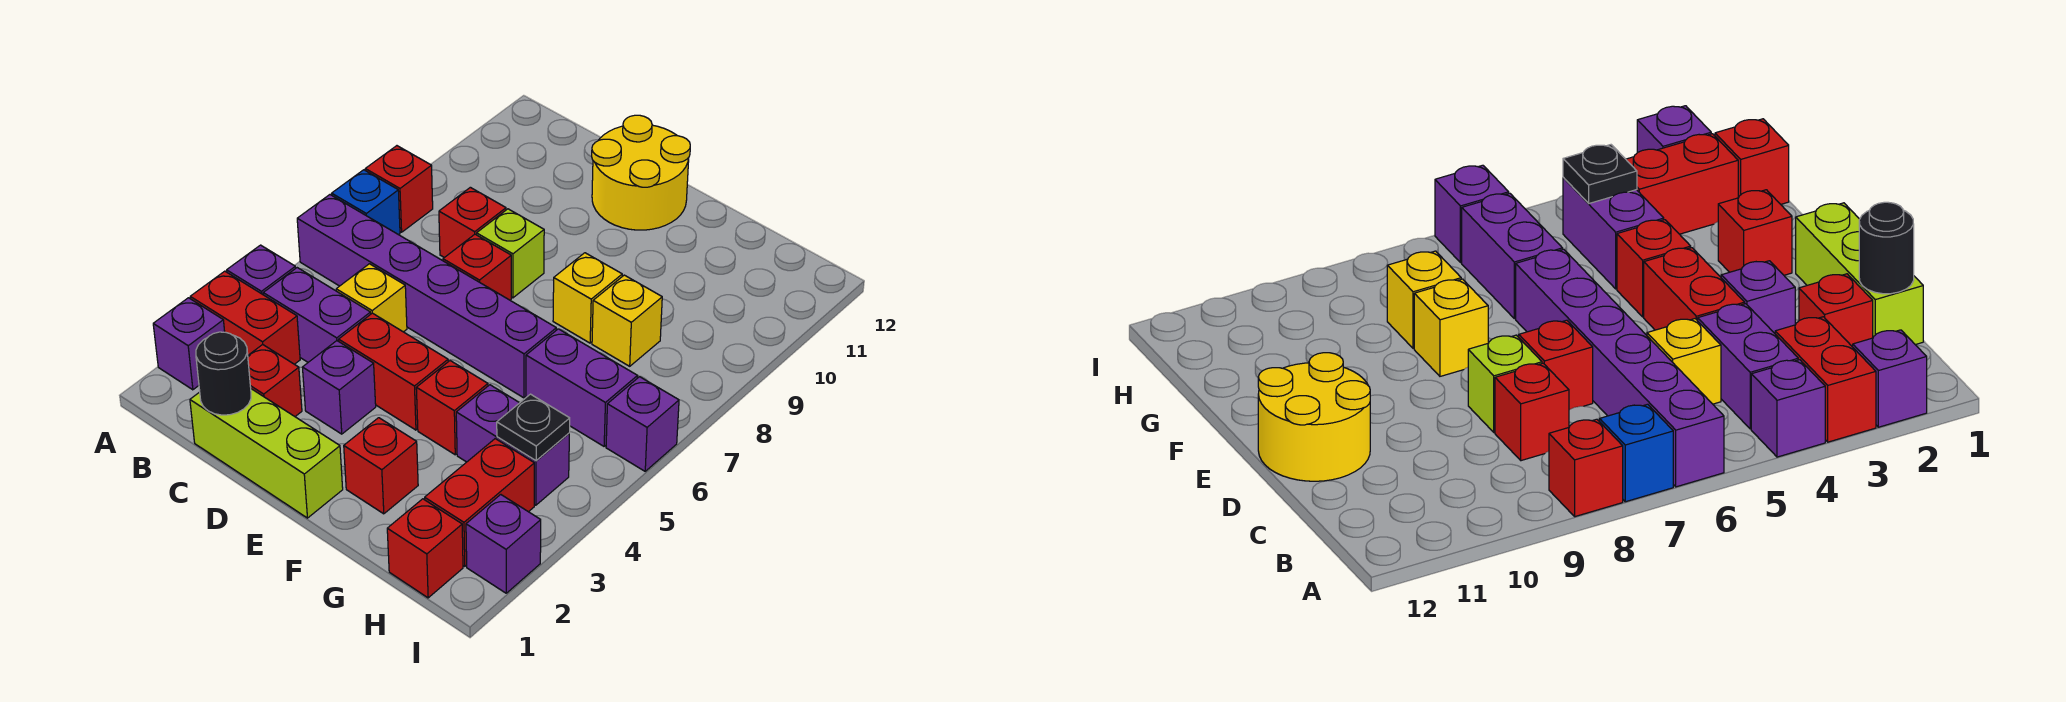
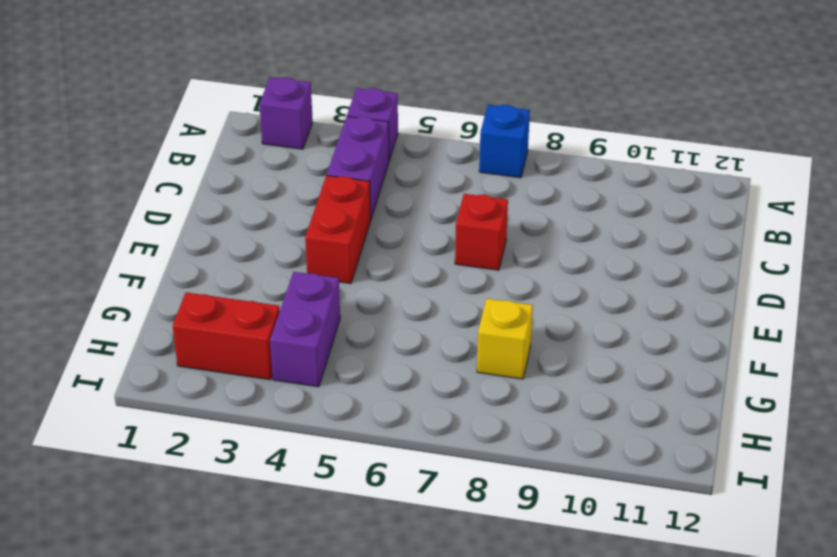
none -> red brick A3:B3 level 1
none -> purple brick A6:F6 level 1
none -> red brick A8 level 1

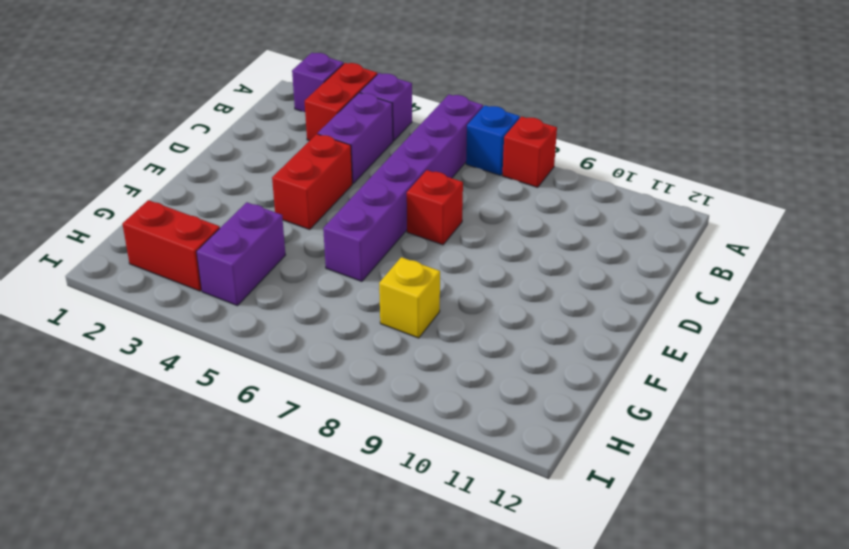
none -> lime brick C1:E1 level 1
none -> red brick C2 level 1
none -> yellow brick C5 level 1

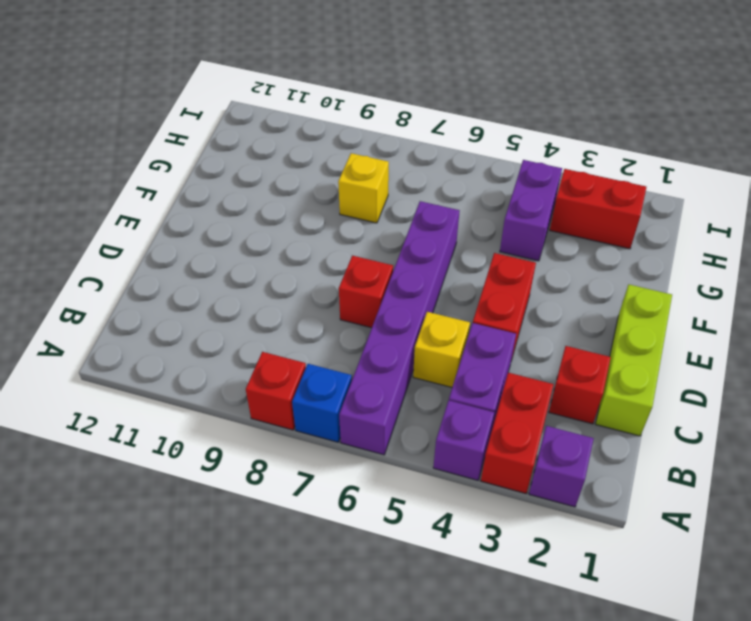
none -> red brick C8 level 1
none -> purple brick D3 level 1
none -> lime brick D8 level 1

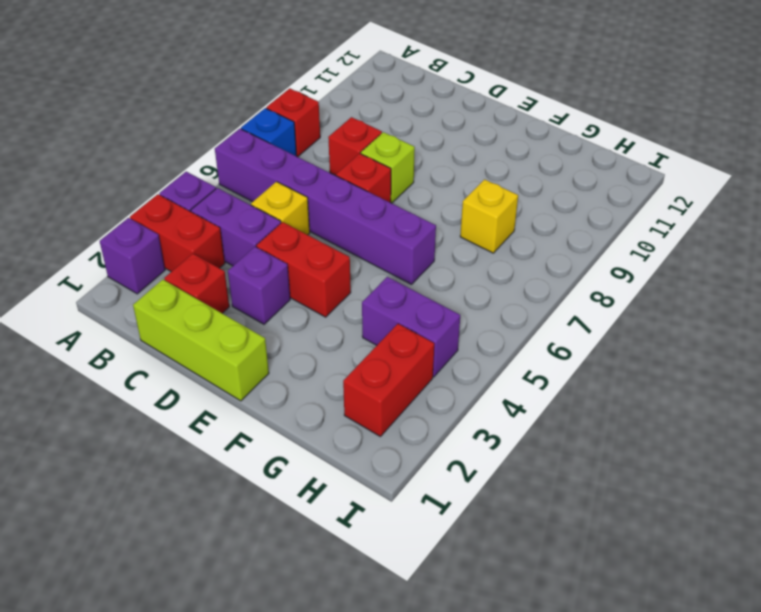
none -> yellow round brick D11:E12 level 1
none -> red brick F2 level 1
none -> red brick F4 level 1

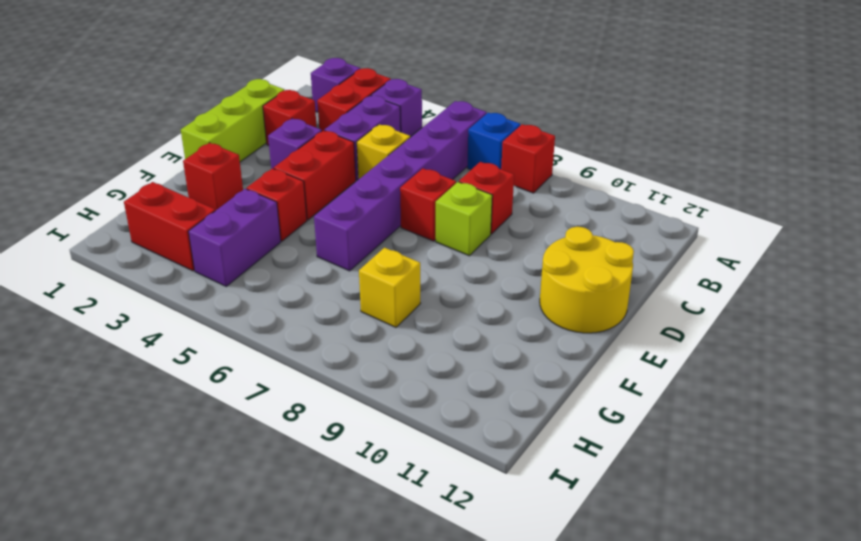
none -> yellow brick F8 level 1
none -> purple brick G6:H6 level 1
none -> red brick H1 level 1

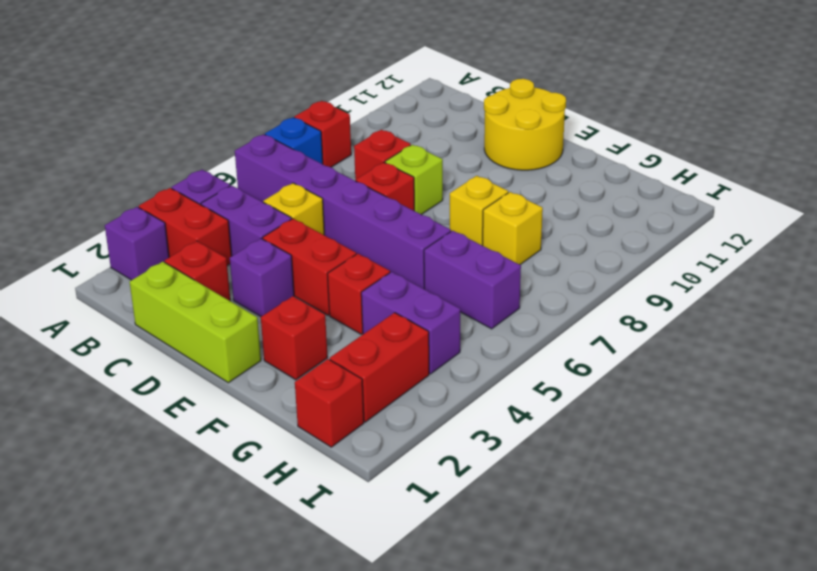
none -> purple brick I2 level 1
none -> purple brick I6 level 1
none -> black round brick C1 level 2

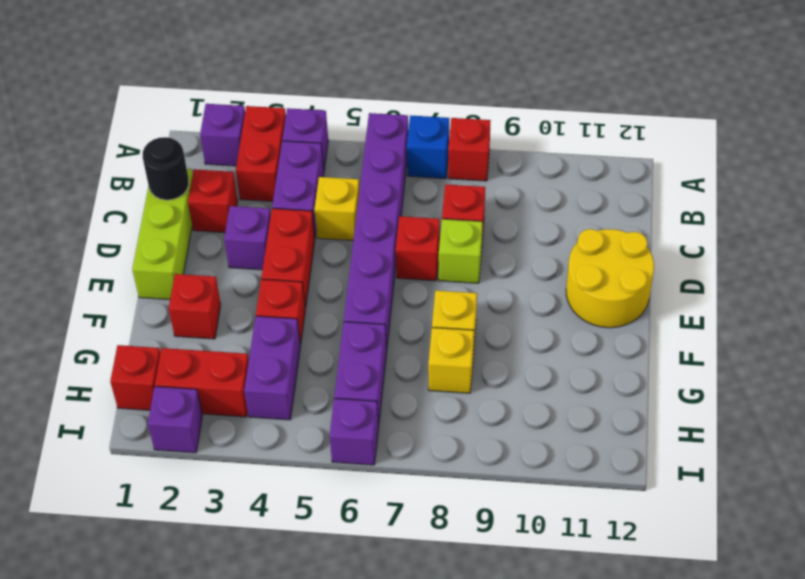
none -> black plate H4 level 2

